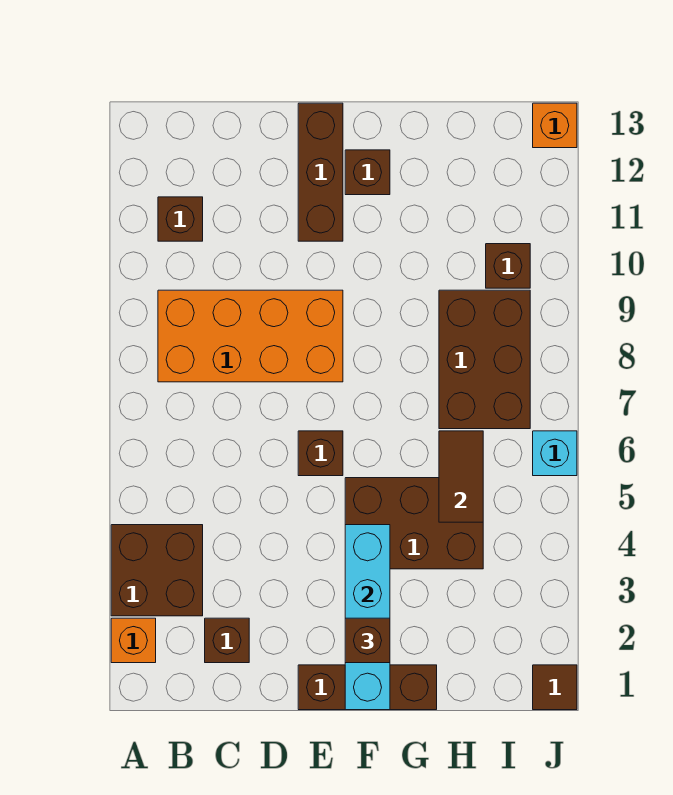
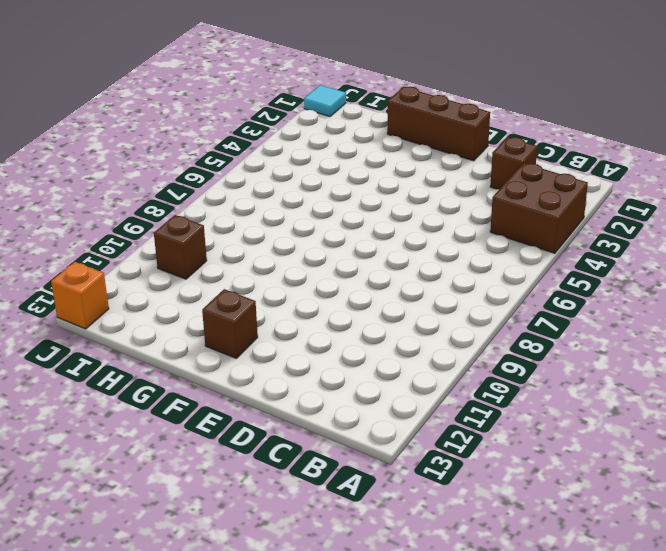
cyan tile J1 level 1 -> brown tile J1 level 1
none -> orange brick A2 level 1
none -> orange brick B8:E9 level 1
none -> brown brick B11 level 1

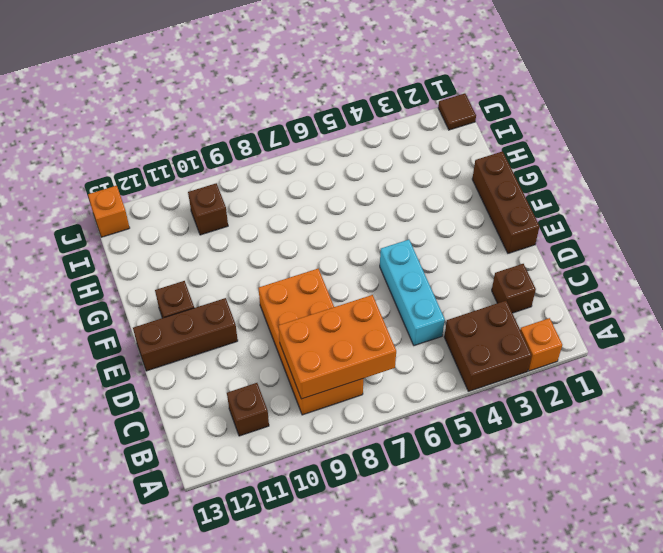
orange brick B7:C9 level 2 -> none
cyan brick C5:E5 level 1 -> none
none -> brown brick E6 level 1
none -> brown brick F4:H5 level 1
none -> brown brick H7:I9 level 1

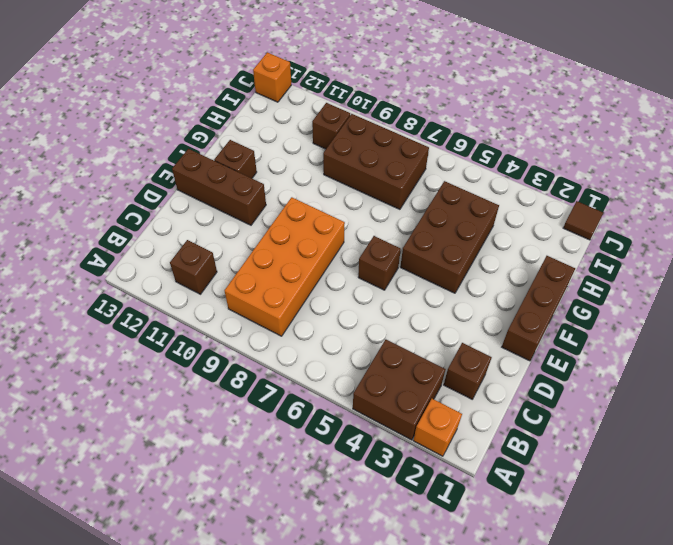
none -> cyan brick J6 level 1
none -> cyan brick F1:F4 level 2
none -> brown tile H5:H6 level 2

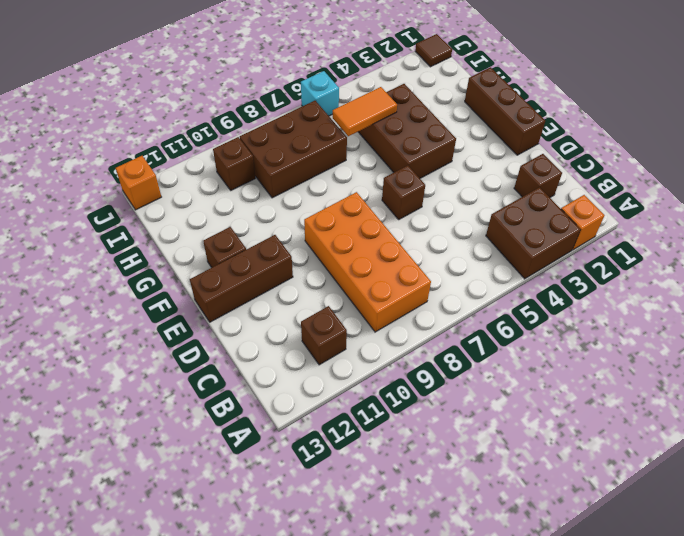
orange tile H5:H6 level 2 -> brown tile H5:H6 level 2
none -> cyan brick F1:F4 level 2
none -> brown brick F2 level 3

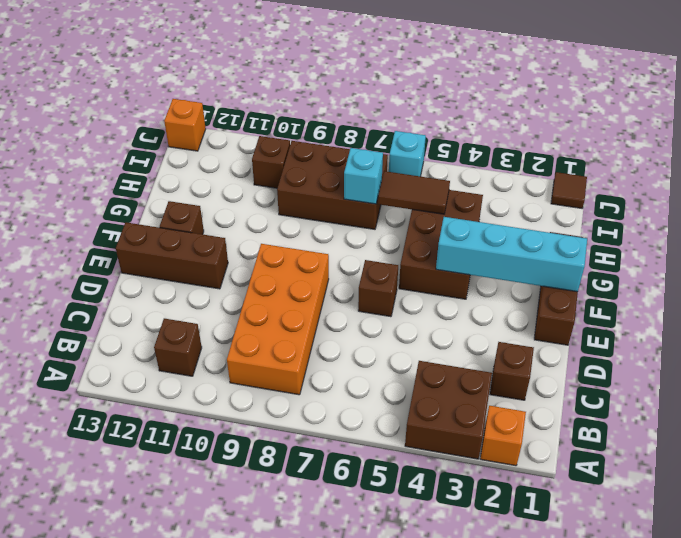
cyan brick H7 level 2 -> none
none -> brown brick F2 level 3

